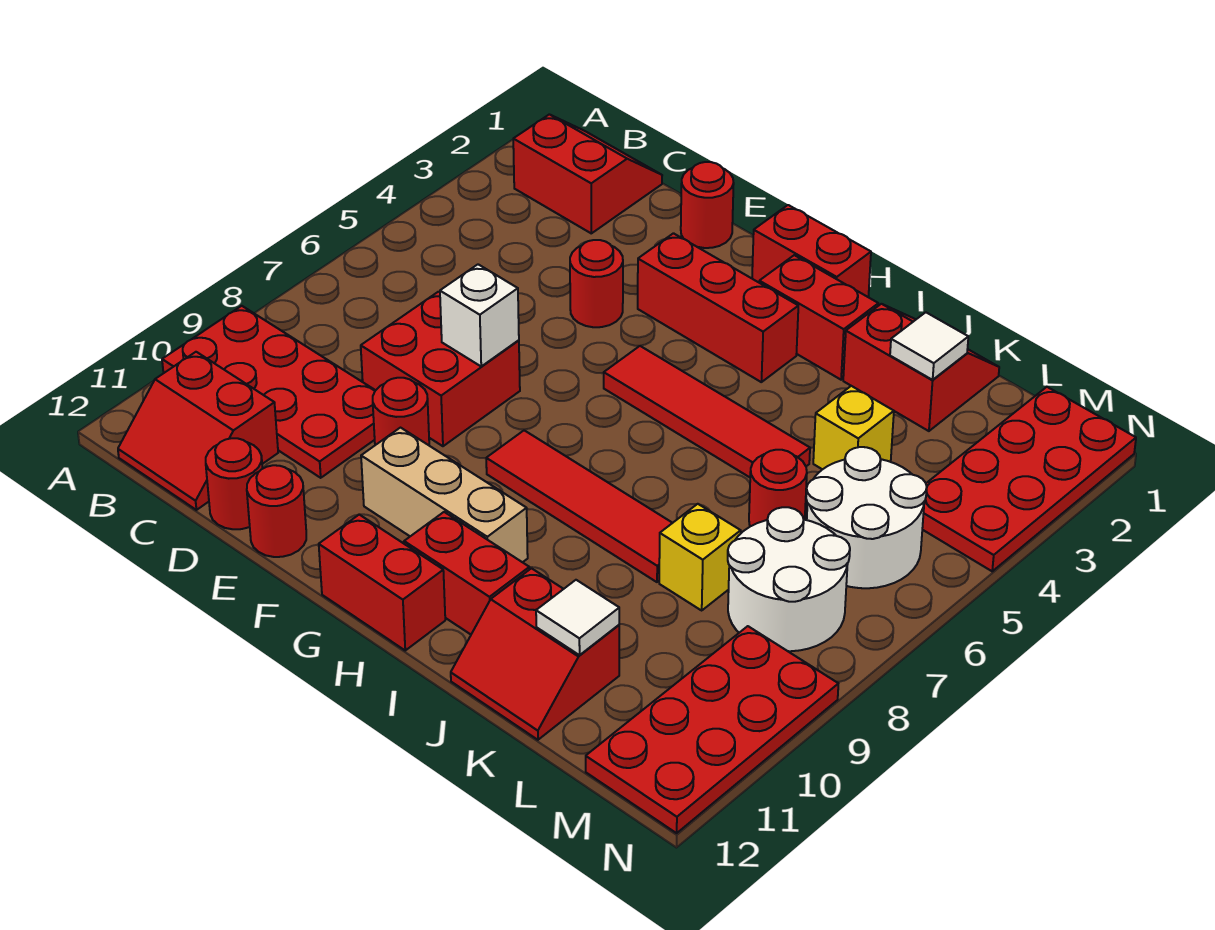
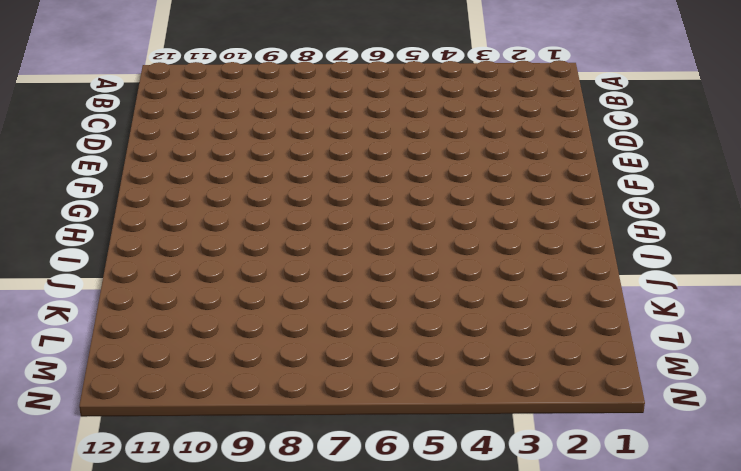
none -> red plate A9:D10 level 1
none -> red slope B1:C2 level 1 top 2
none -> red slope B11:C12 level 1 top 11

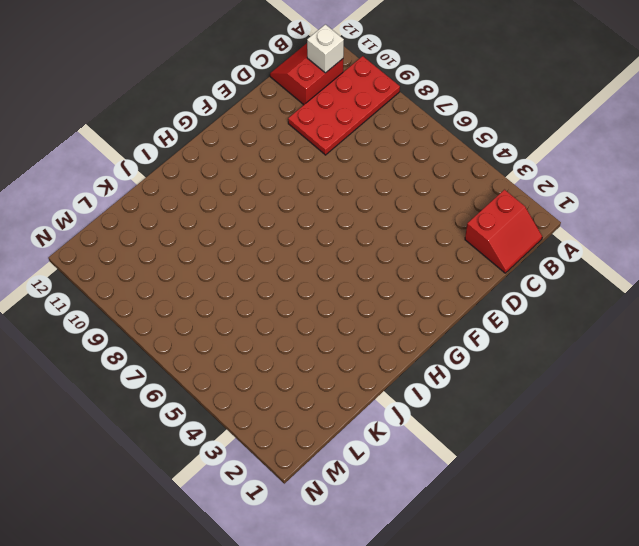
white brick B11 level 2 -> white brick E7 level 2
none -> red brick D7:E8 level 1
none -> red round brick D12 level 1
none -> red round brick E1 level 1

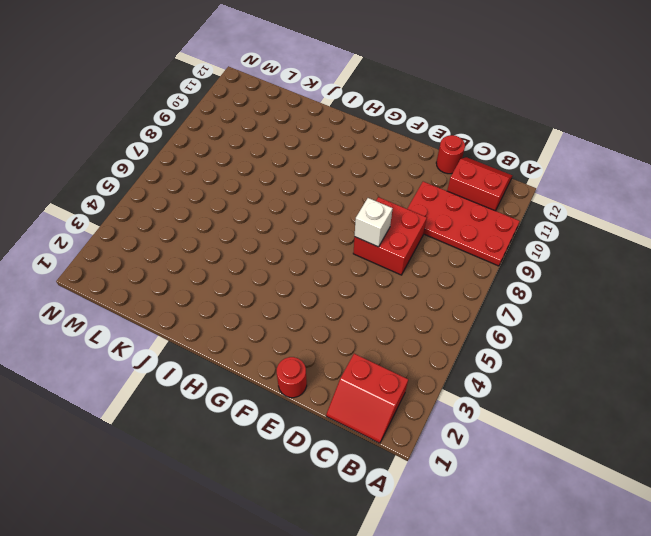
none -> red round brick E4 level 1
none -> red round brick E9 level 1
none -> red round brick E12 level 1

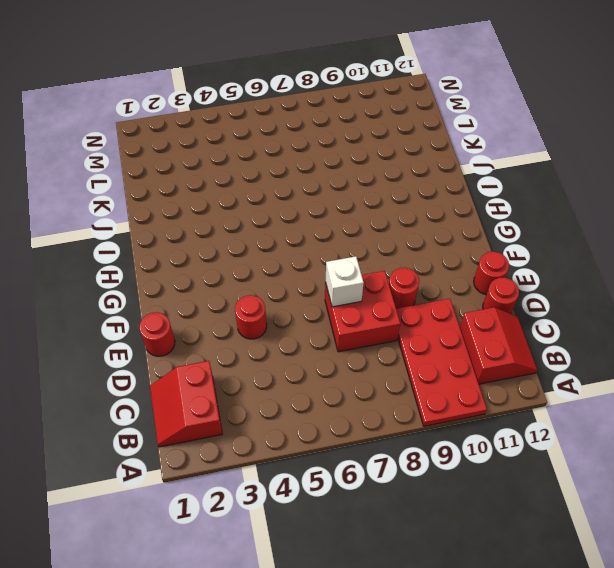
none -> red brick F3:H3 level 1
none -> tan brick F10:H10 level 1
none -> red brick G1:H1 level 1

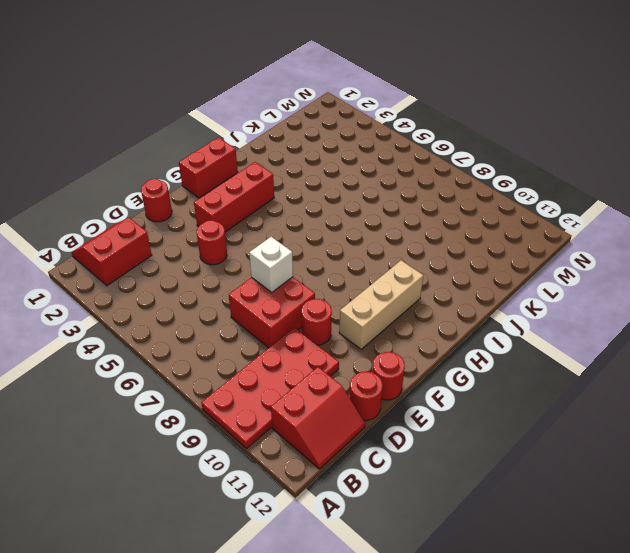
none -> red tile G5:J5 level 1
none -> red tile G8:J8 level 1
none -> red brick G12:H12 level 1

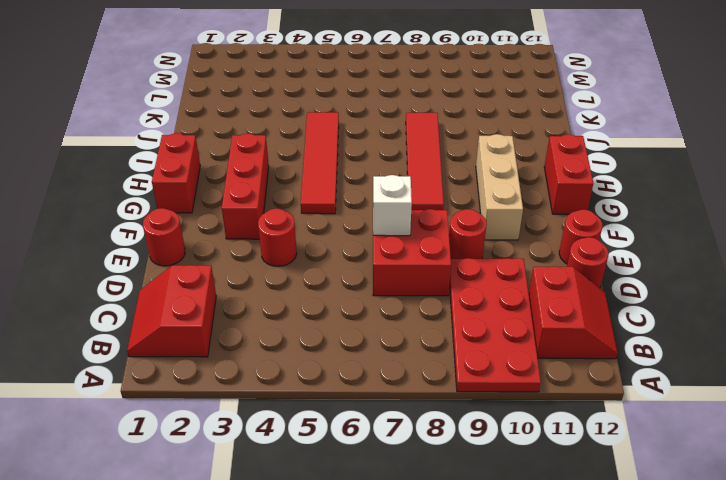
none -> red brick H2:I2 level 1
none -> red brick H11:I11 level 1
none -> red slope J1:K2 level 1 top 2

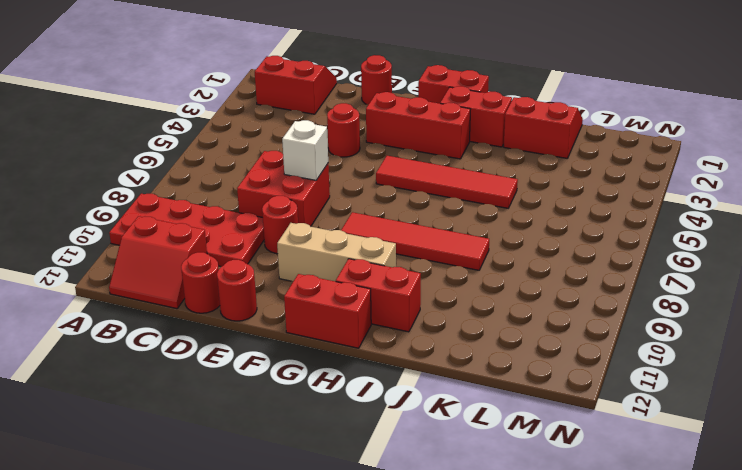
none -> red slope J11:K12 level 1 top 11
none -> yellow brick K4 level 1
none -> red round brick K6 level 1

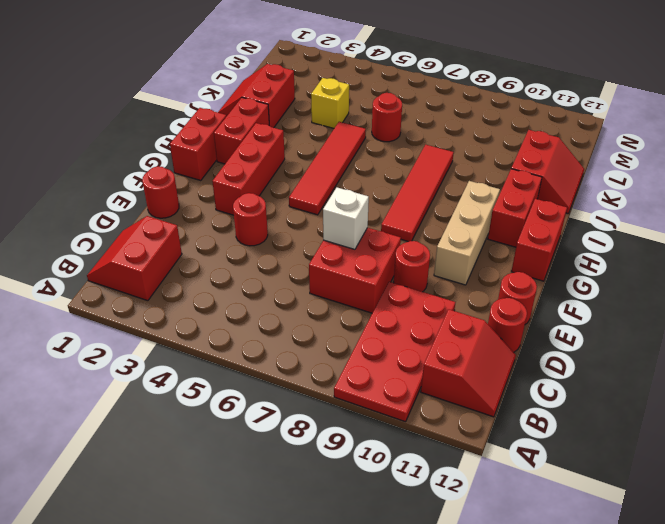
none -> yellow brick K8 level 1
none -> white round brick L5:M6 level 1
none -> white round brick L7:M8 level 1

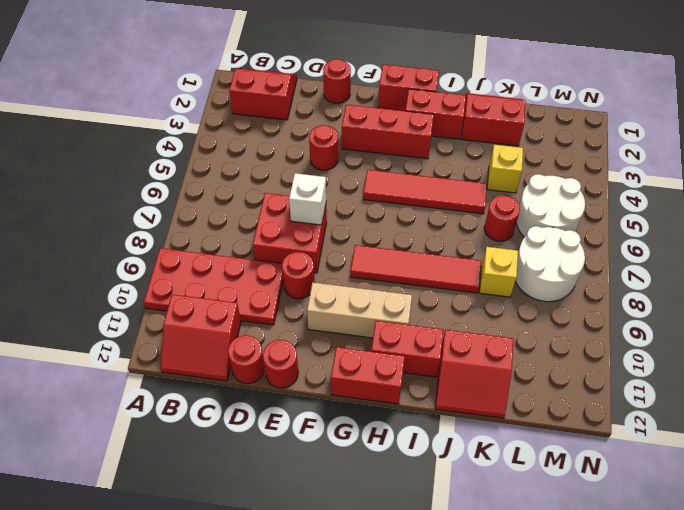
none -> red plate M1:N4 level 1
none -> red plate M9:N12 level 1
none -> white tile K2 level 2

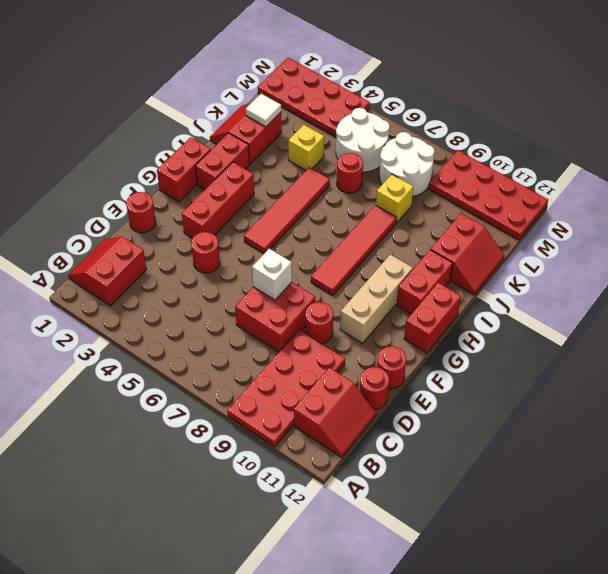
none -> white tile K11 level 2

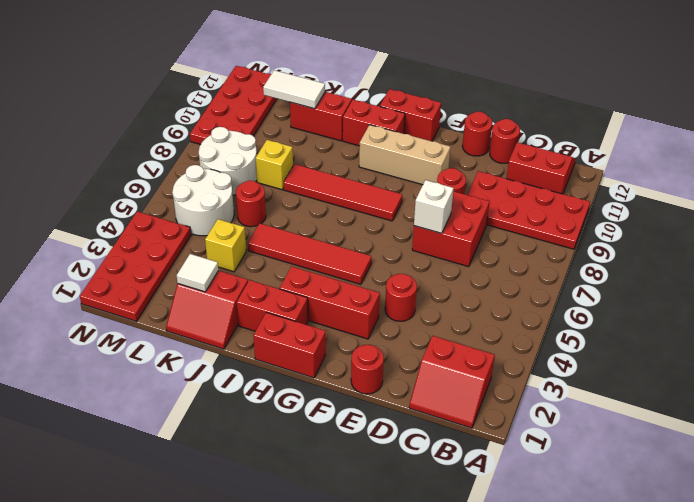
white tile K11:L11 level 2 -> white tile K11 level 2

